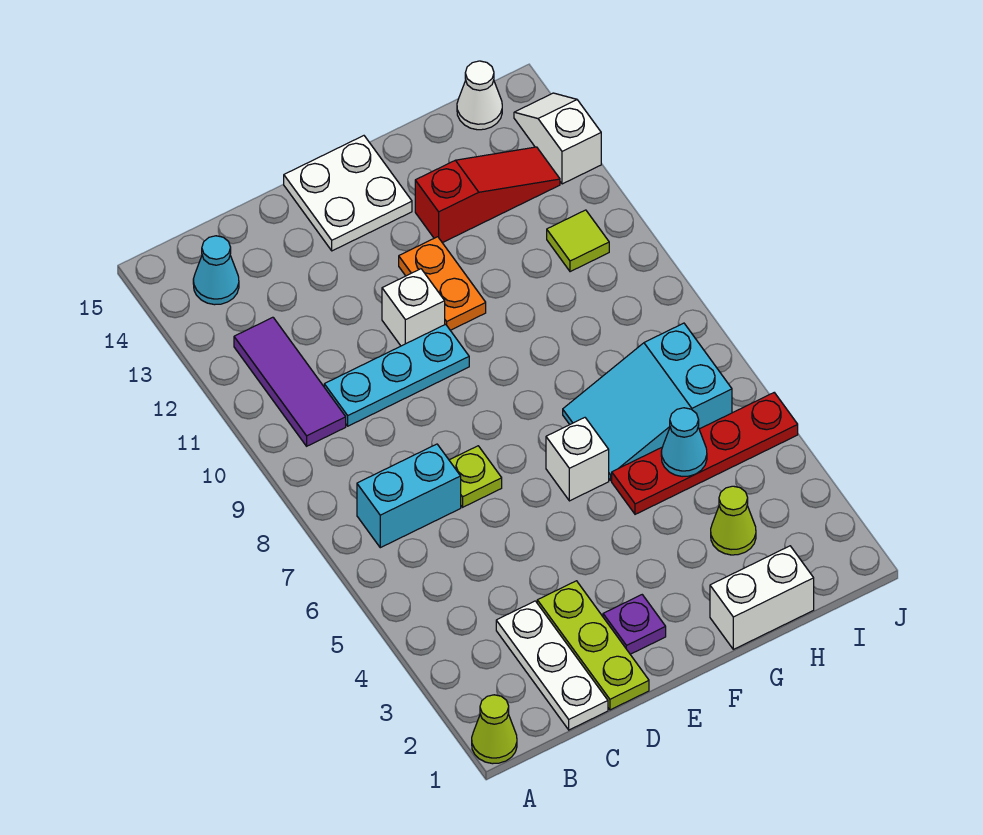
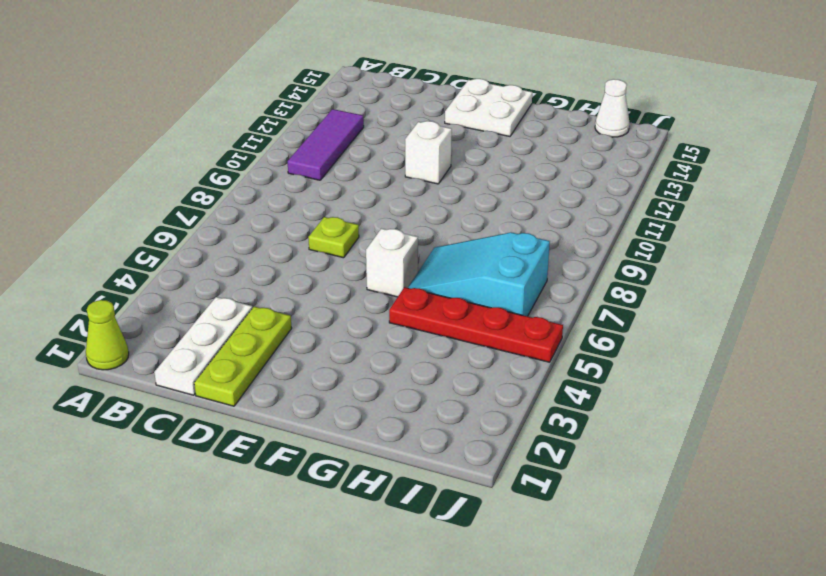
none -> cyan brick B7:C7 level 1
none -> cyan cone B14 level 1
none -> cyan plate C10:E10 level 1

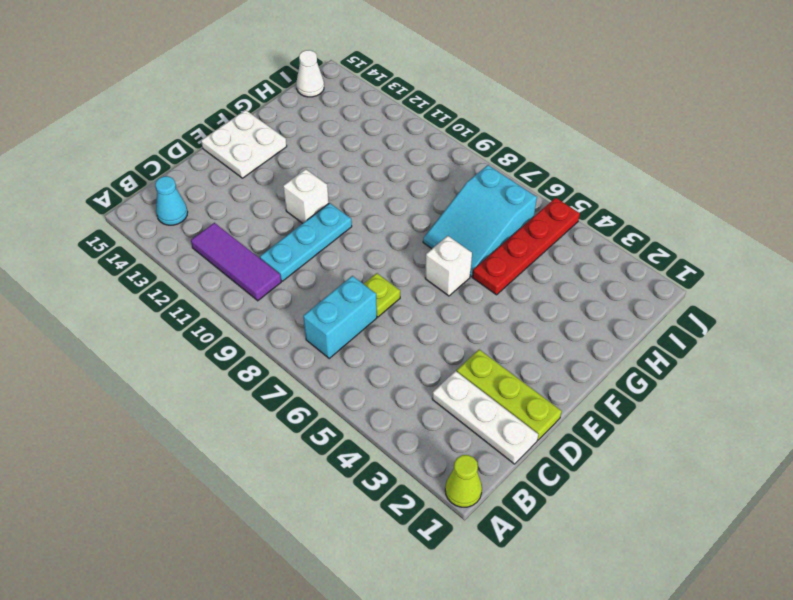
none -> purple plate E2 level 1
none -> orange plate F11:F12 level 1
none -> white brick G1:H1 level 1

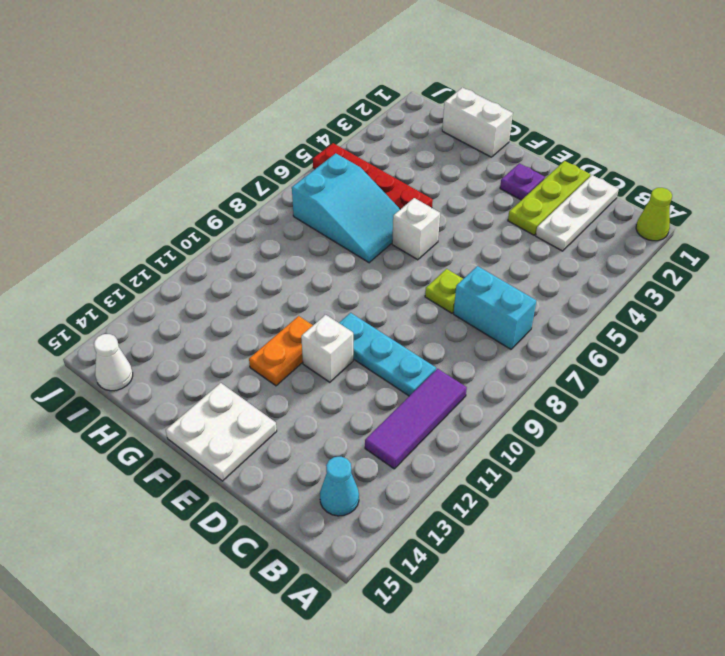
none -> red slope G13:I13 level 1 top G
none -> lime cone H3 level 1
none -> lime tile I11 level 1

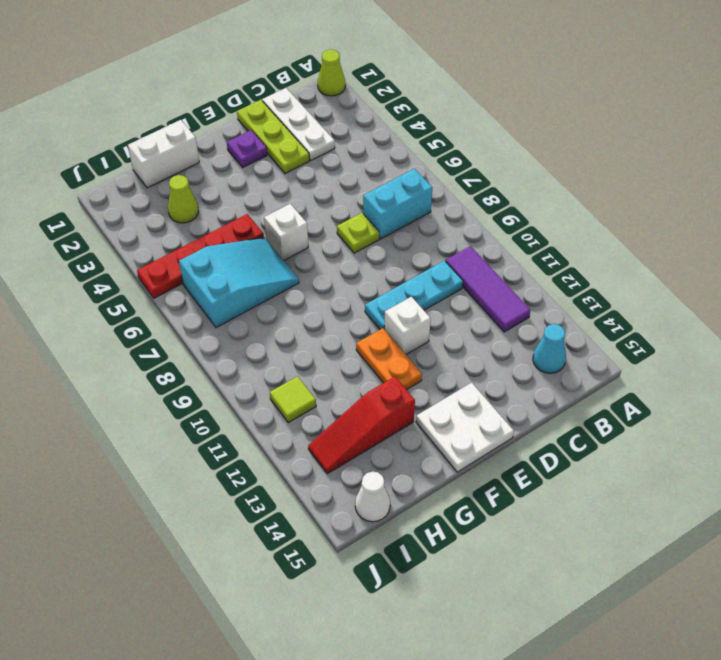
none -> white slope J13:J14 level 1 top 13
none -> cyan cone H5 level 2

